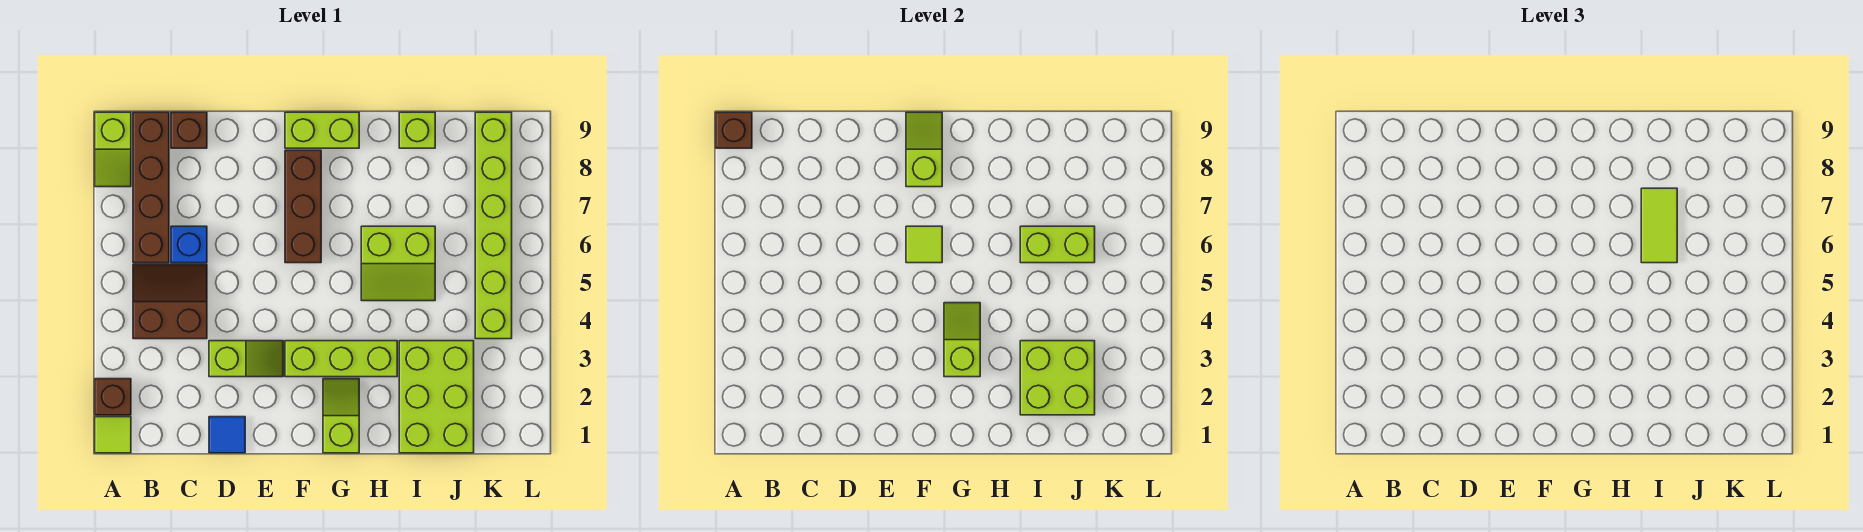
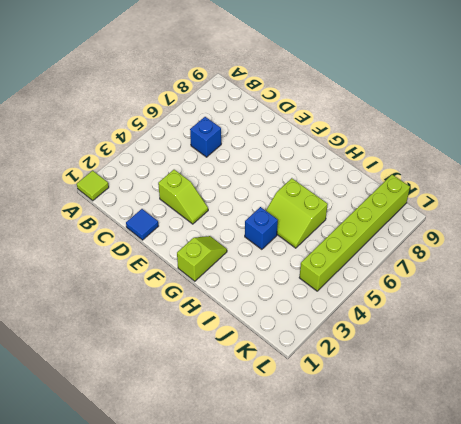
blue brick H4 level 1 -> none
none -> brown brick A2 level 1
none -> lime slope A8:A9 level 1 top 9
none -> brown slope B4:C5 level 1 top 4

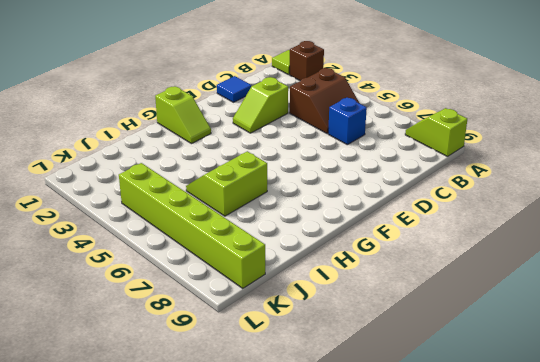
none -> brown brick B6:B9 level 1
none -> brown brick C9 level 1
none -> lime brick F3:H3 level 1

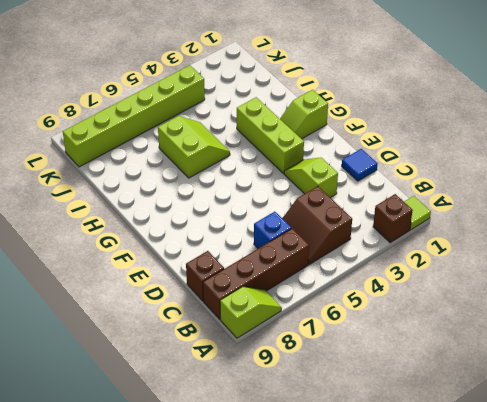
none -> brown brick F6:F8 level 1
none -> lime brick F9:G9 level 1
none -> lime brick I1:J3 level 1

